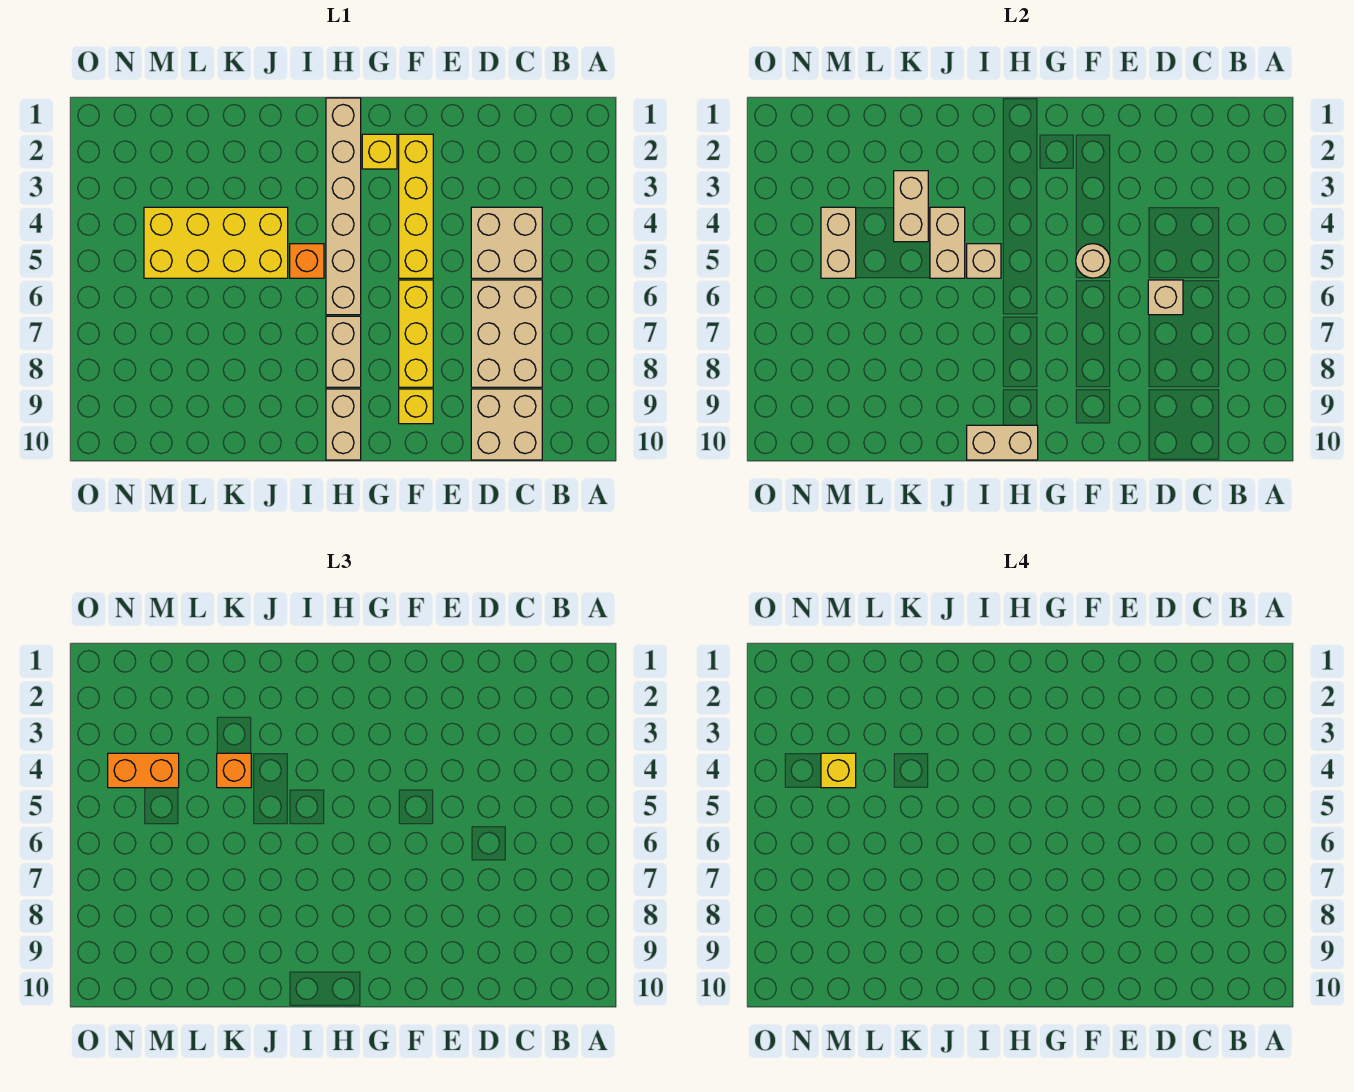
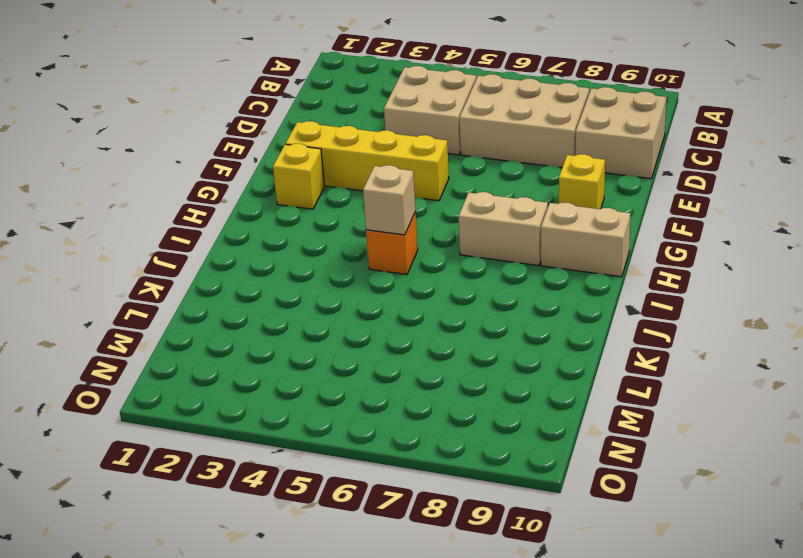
none -> yellow brick F6:F8 level 1
none -> tan brick H1:H6 level 1
none -> yellow brick J4:M5 level 1

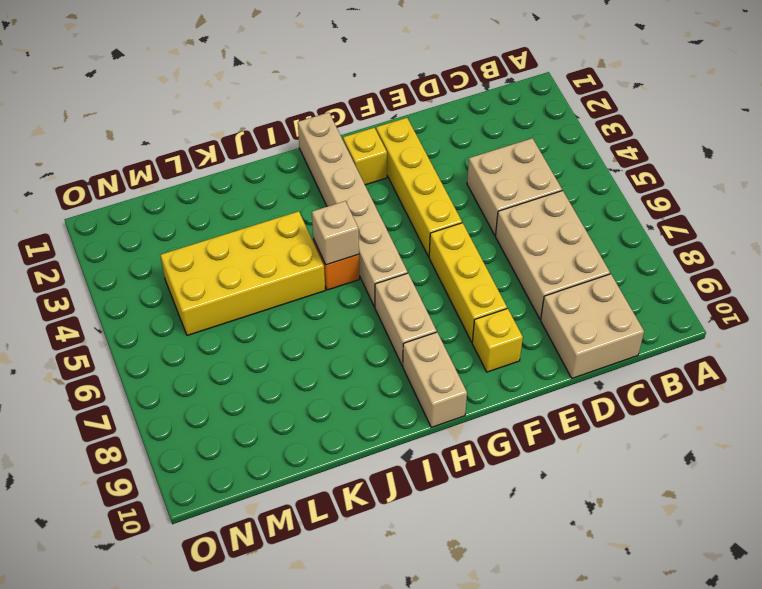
none -> tan brick D6 level 2
none -> tan round brick F5 level 2
none -> tan brick H10:I10 level 2

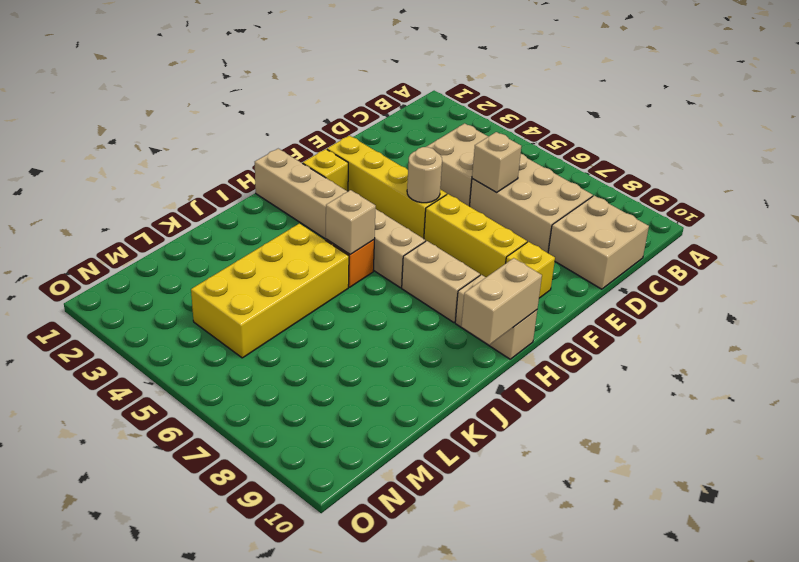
none -> tan brick J4:J5 level 2
none -> tan brick K3:K4 level 2
none -> tan brick M4:M5 level 2

